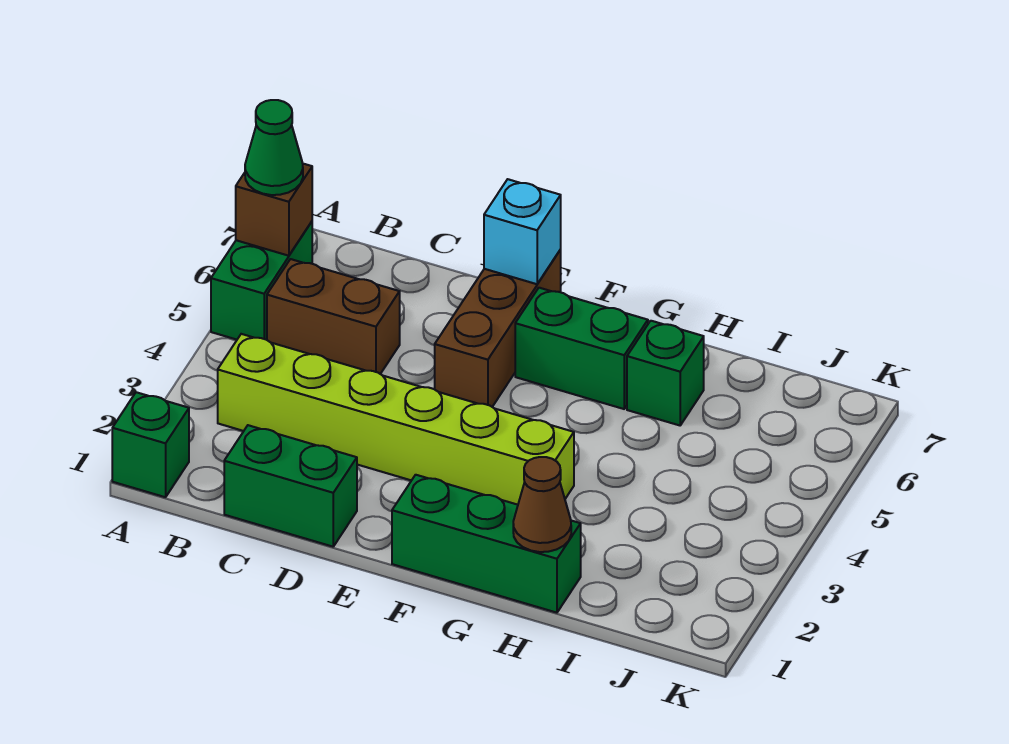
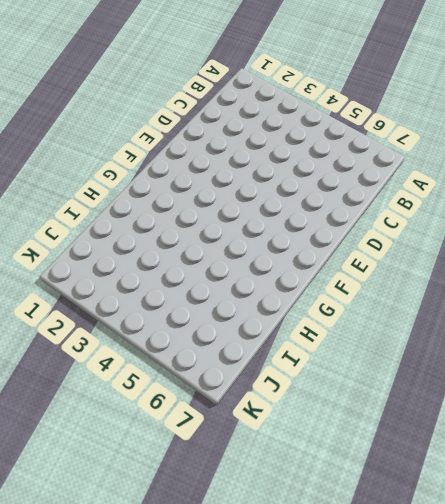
none -> green brick A1 level 1
none -> green brick A5:A6 level 1
none -> lime brick B3:G3 level 1

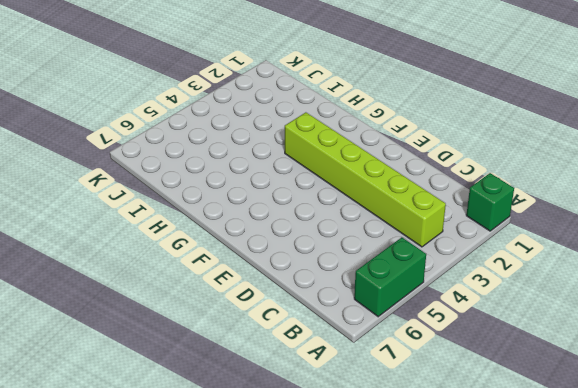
none -> brown brick B5:C5 level 1
none -> green brick C1:D1 level 1
none -> brown brick E5:E7 level 1

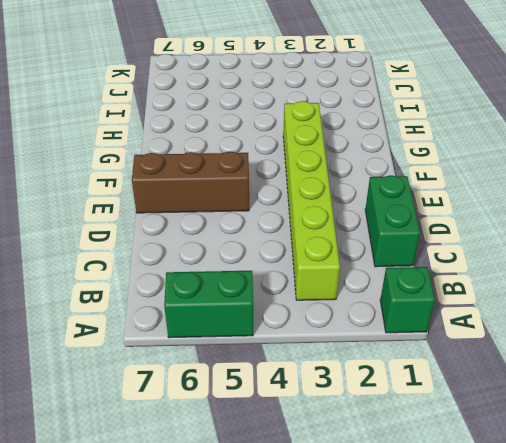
none -> brown brick B5:C5 level 1
none -> green brick F1:H1 level 1
none -> green brick F6:G6 level 1

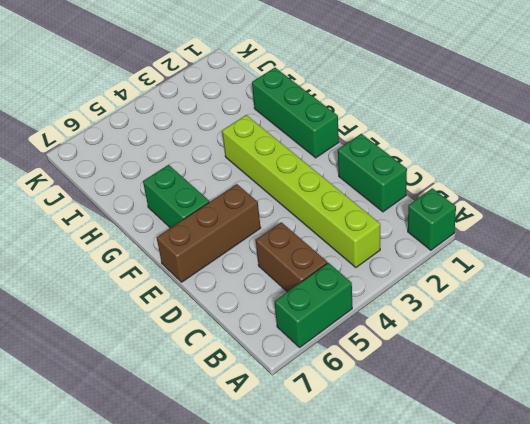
none -> green brick H6 level 1
none -> brown brick A6 level 2
none -> cyan brick E7 level 2

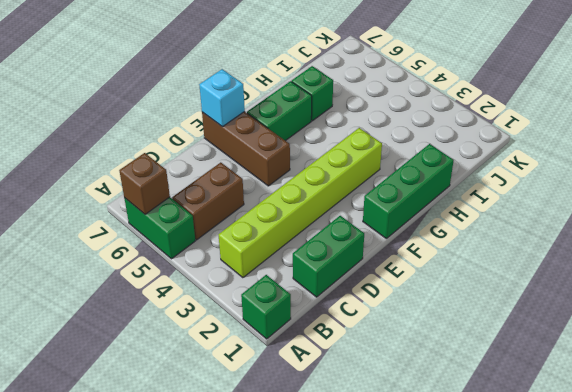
none -> brown cone H1 level 2
none -> green cone A6 level 3

